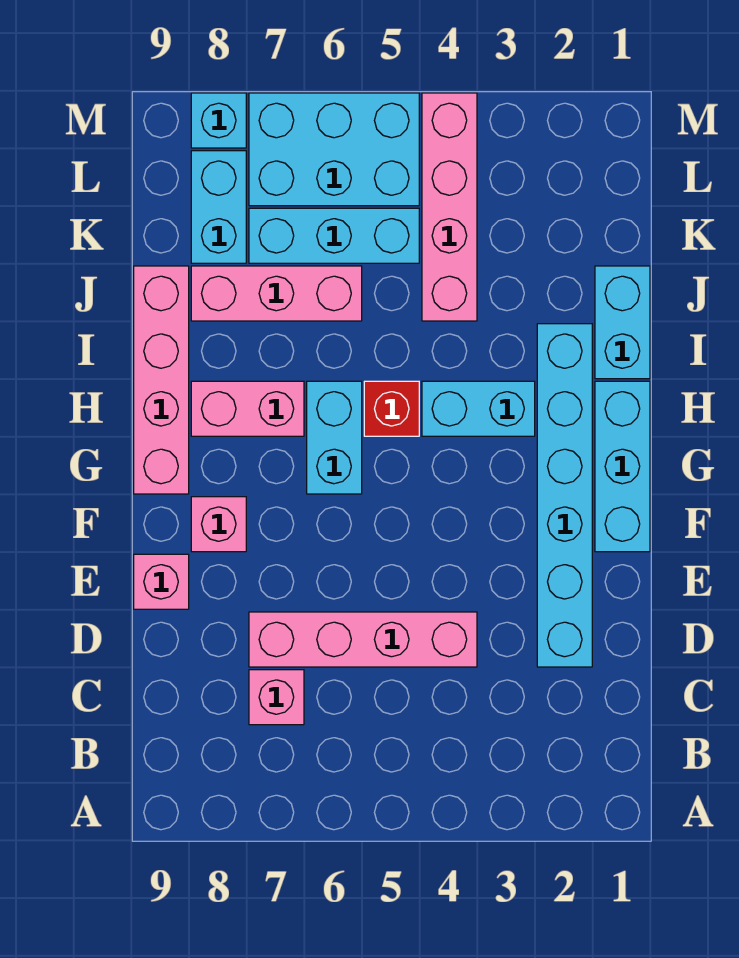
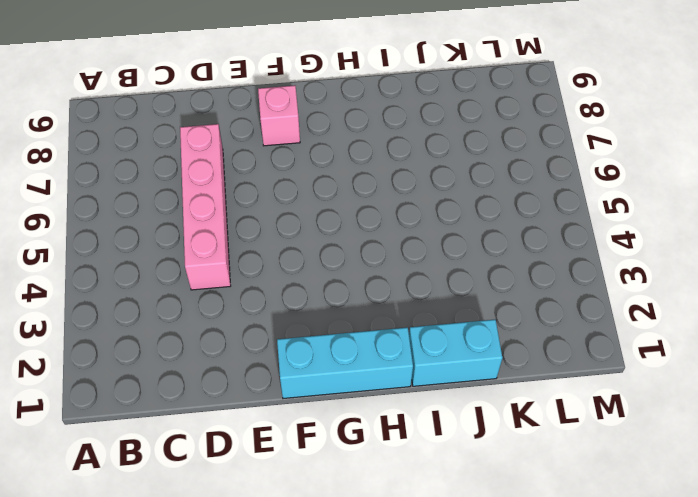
none -> pink brick C7 level 1
none -> cyan brick D2:I2 level 1
none -> pink brick E9 level 1

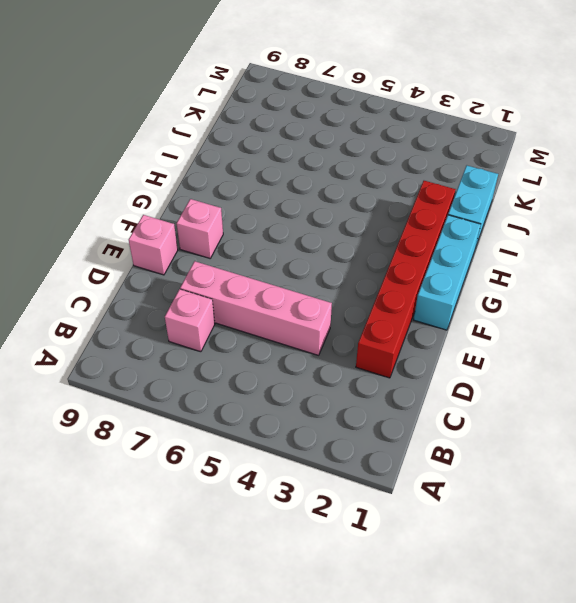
red brick D2:I2 level 1 -> cyan brick D2:I2 level 1
none -> cyan brick G6:H6 level 1
none -> pink brick G9:J9 level 1
none -> cyan brick H3:H4 level 1

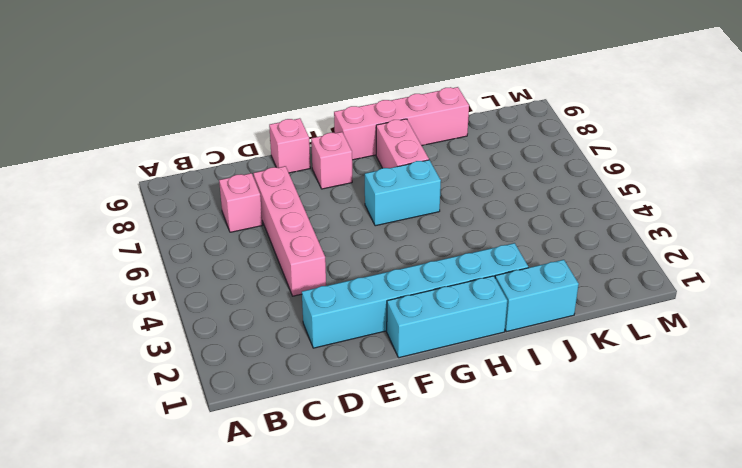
none -> cyan brick H3:H4 level 1
none -> red brick H5 level 1
none -> pink brick J4:M4 level 1

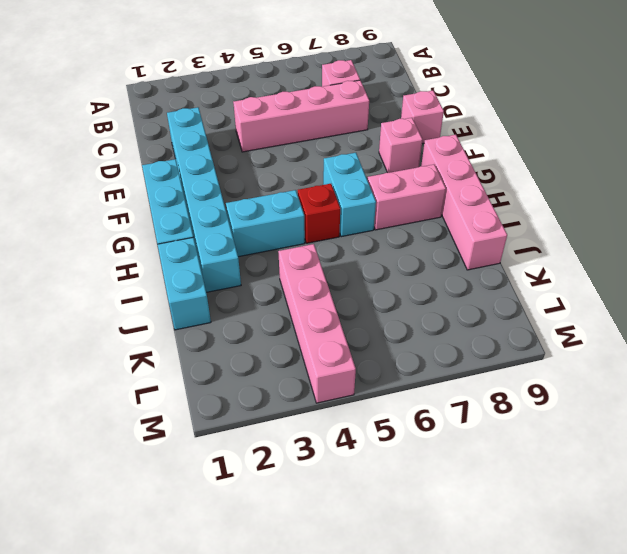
none -> pink brick J6:J8 level 1
none -> cyan brick K5:K7 level 1
none -> cyan brick K8:L8 level 1

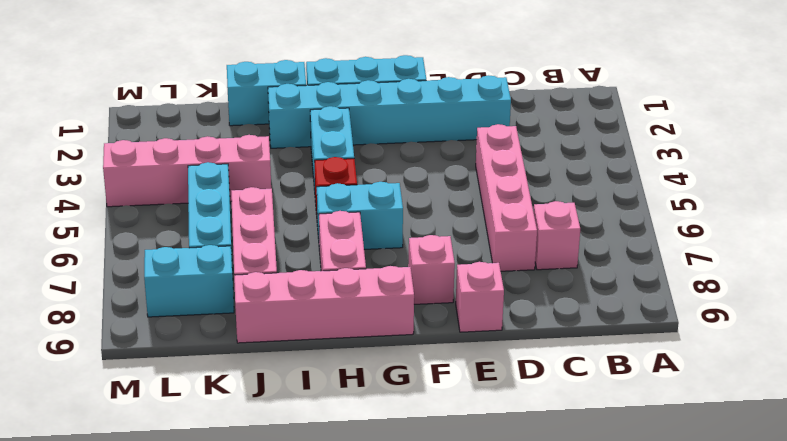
none -> cyan brick L5:M7 level 1
none -> cyan brick M8 level 1

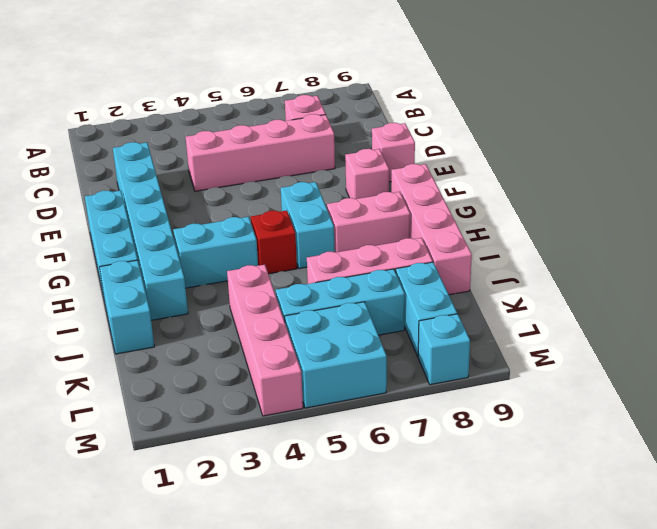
cyan brick L5:M6 level 1 -> cyan brick L5:M7 level 1

